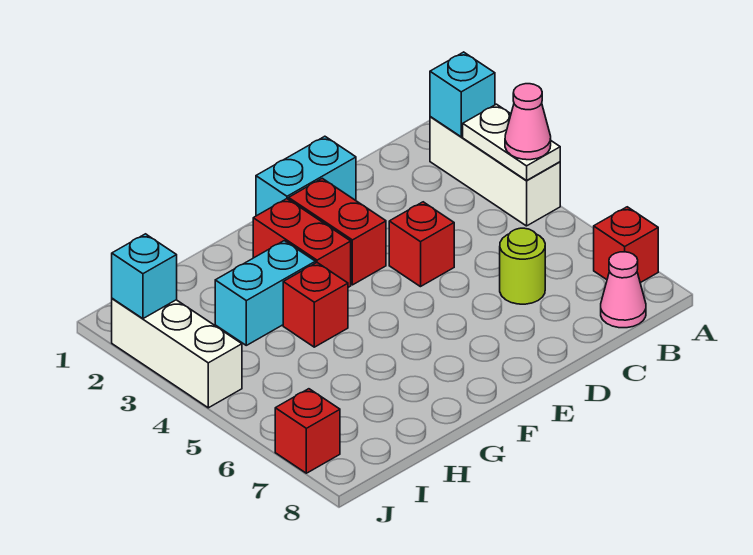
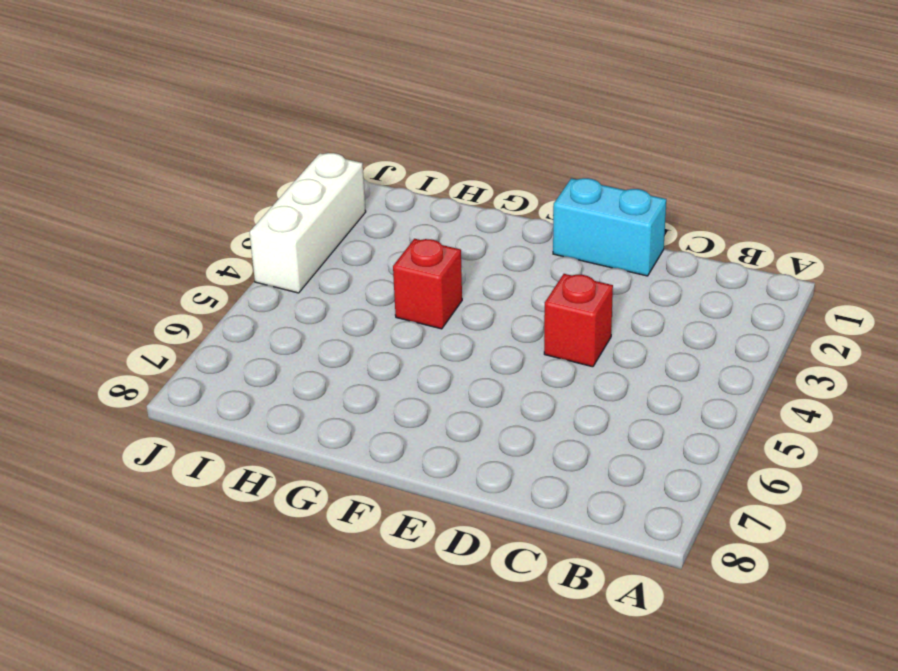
none -> white brick A2:A4 level 1
none -> red brick A7 level 1
none -> pink cone B8 level 1

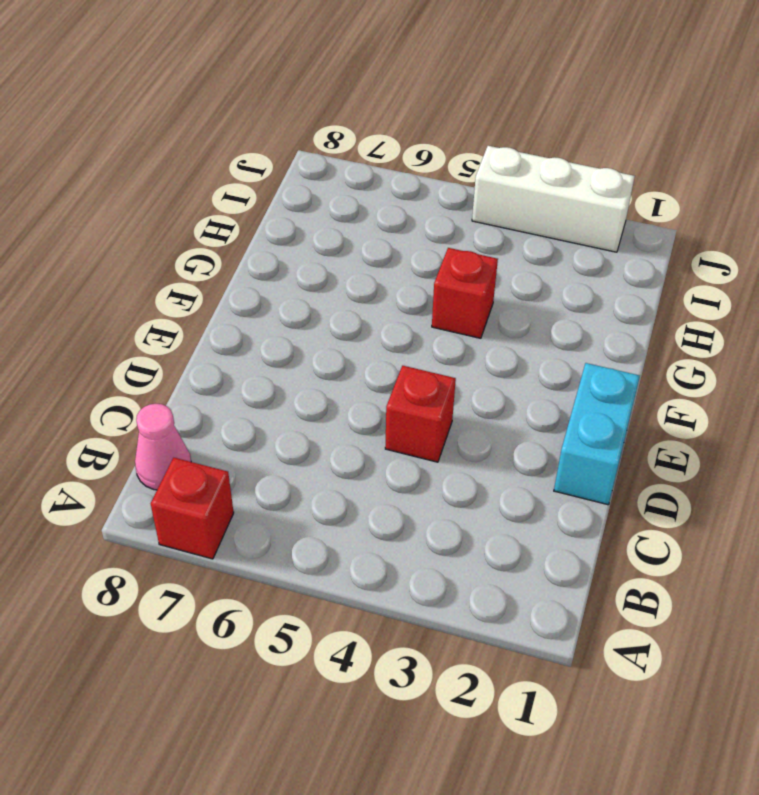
none -> white brick A2:A4 level 1
none -> lime round brick C6 level 1
none -> red brick E2:E3 level 1

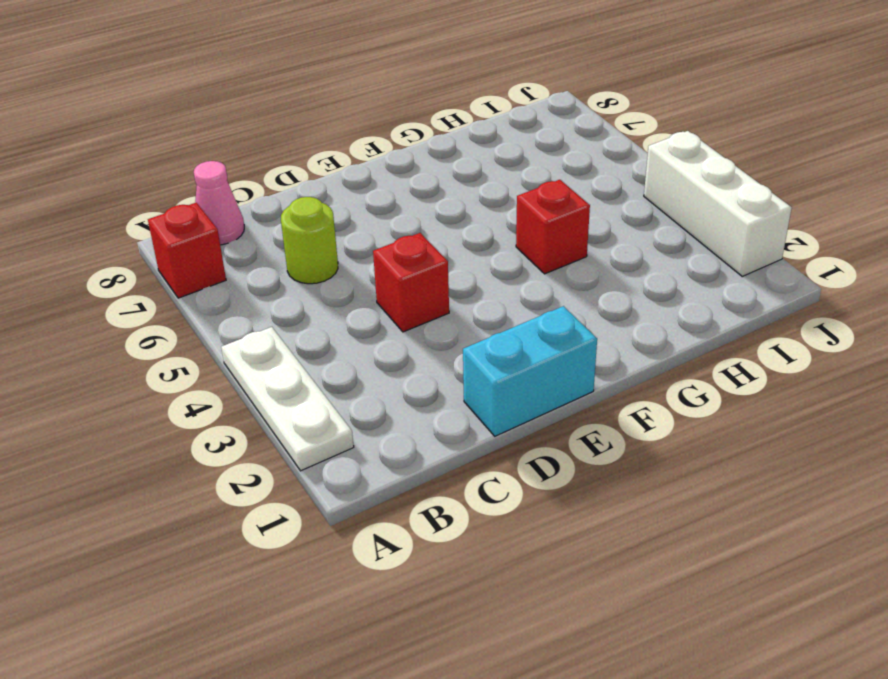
white plate A2:A4 level 1 -> white brick A2:A4 level 1
none -> red brick E2:E3 level 1
none -> red brick F2:F3 level 1
none -> cyan brick G3:H3 level 1

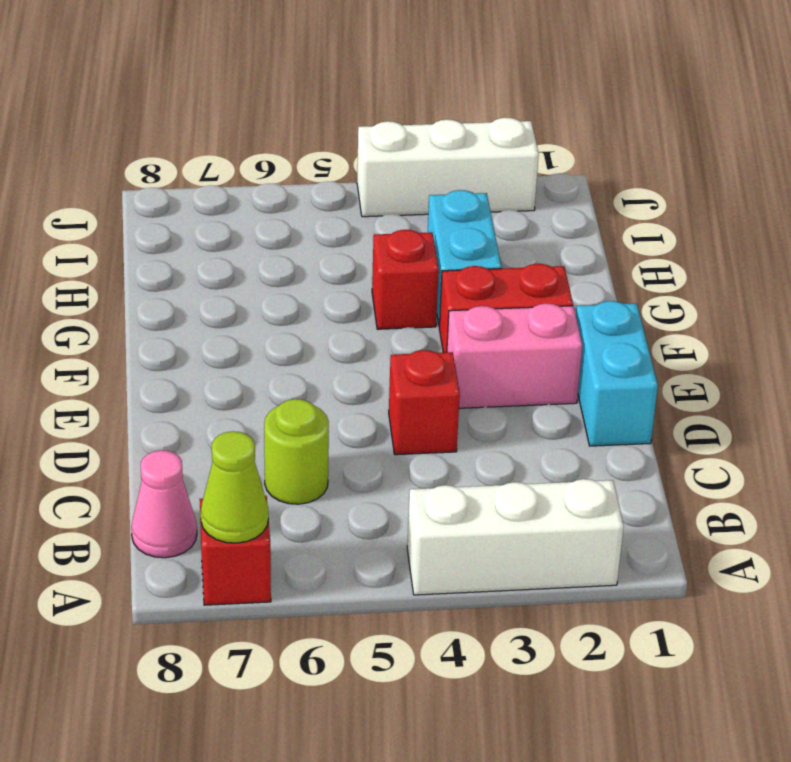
lime cone A7 level 2 -> none
pink brick E2:E3 level 1 -> red brick E2:E3 level 1
none -> red brick J7 level 1
none -> cyan brick A2 level 2
none -> white plate A3:A4 level 2

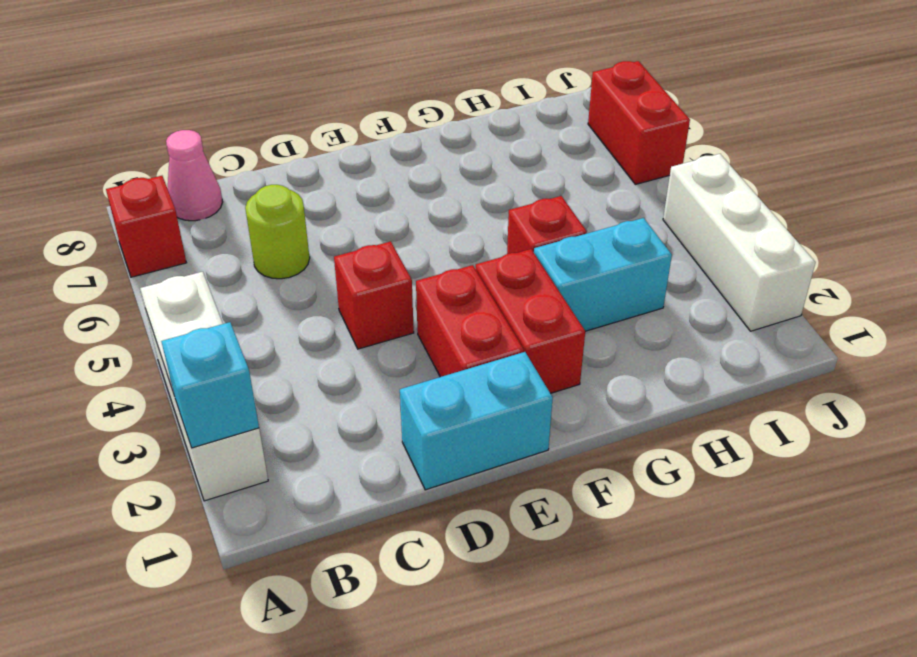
red brick J6:J7 level 1 -> red brick J7 level 1
none -> cyan brick J2 level 2
none -> pink cone A4 level 3

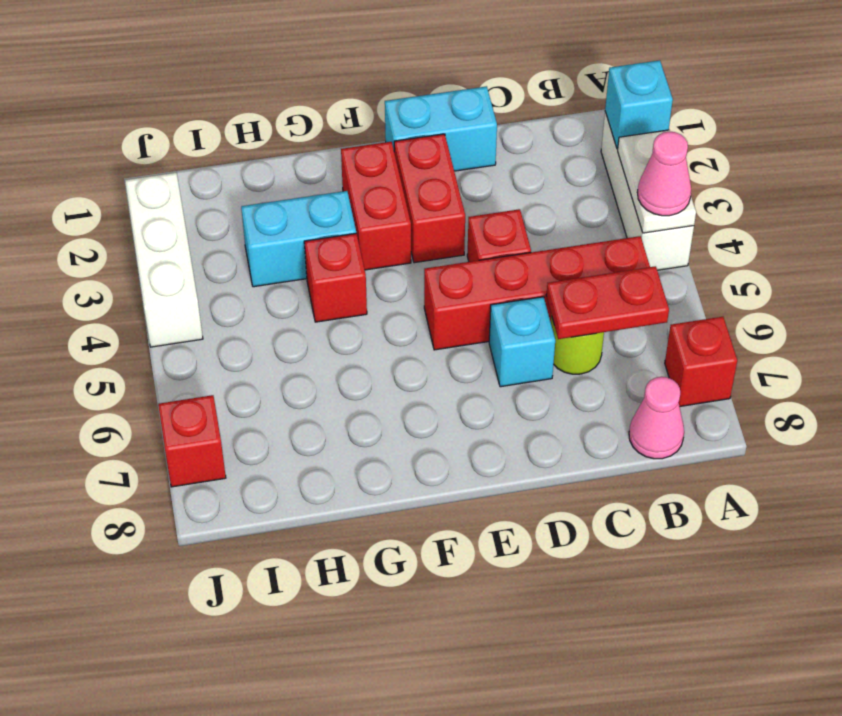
red brick B5:E5 level 1 -> none
red plate B6:C6 level 2 -> none
cyan brick D6 level 1 -> cyan brick J2 level 2

